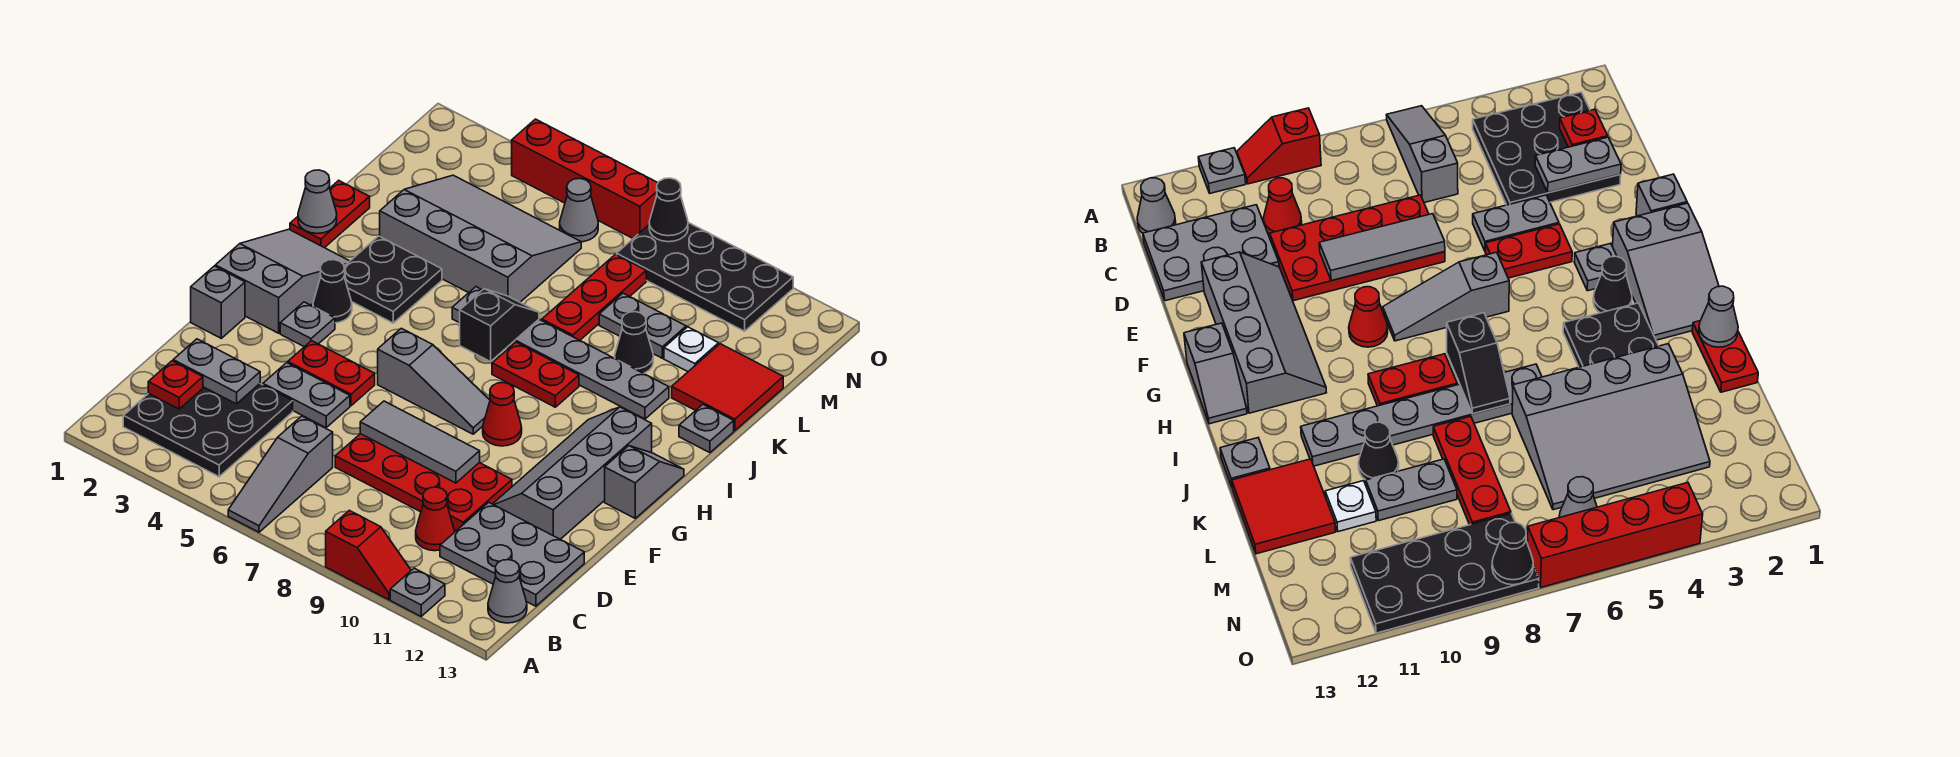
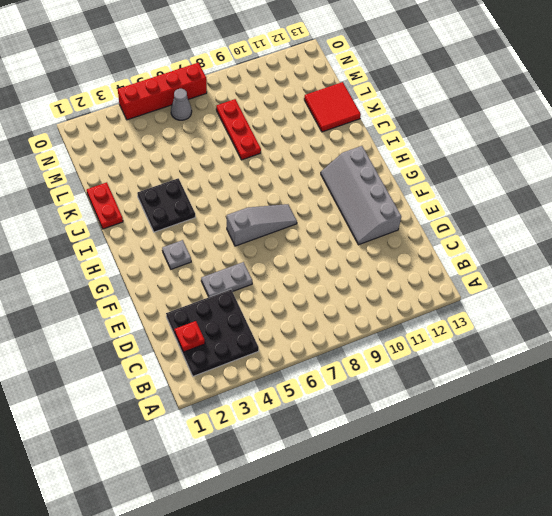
none -> grey slope A6:C6 level 1 top C
none -> red slope A9:A10 level 1 top 9
none -> grey plate A11 level 1
none -> grey cone B13 level 1

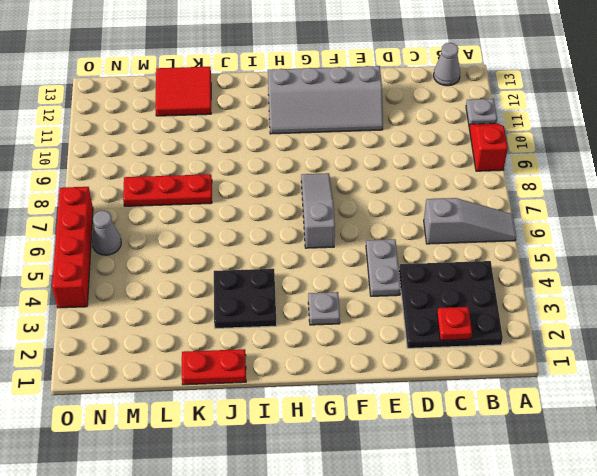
none -> red cone C10 level 1
none -> grey plate C11:D13 level 1
none -> red plate D7:E10 level 1
none -> grey brick F1 level 1

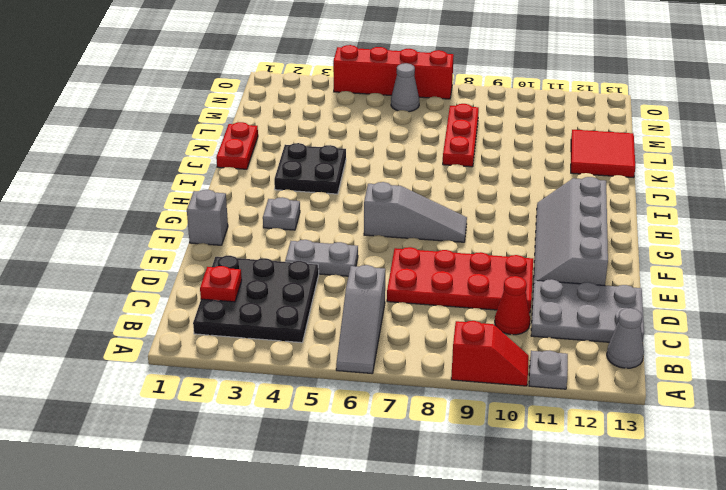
none -> red plate F4:F5 level 1
none -> grey slope G1:I2 level 1 top G
none -> red cone G9 level 1
none -> grey slope G13:H13 level 1 top G

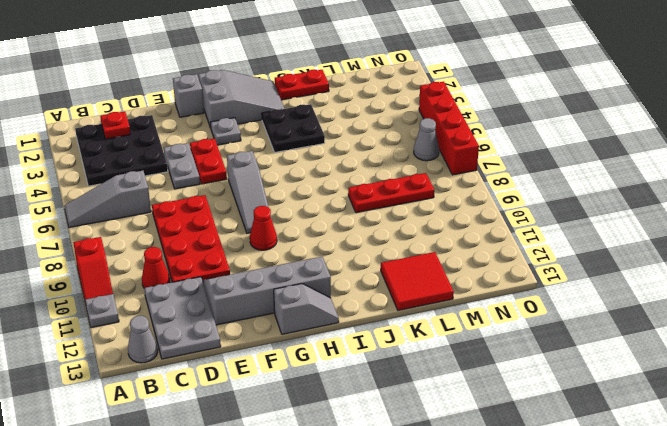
none -> black cone H3 level 1
none -> red plate I8:I9 level 1
none -> grey plate J6:J11 level 1
none -> grey plate J13 level 1

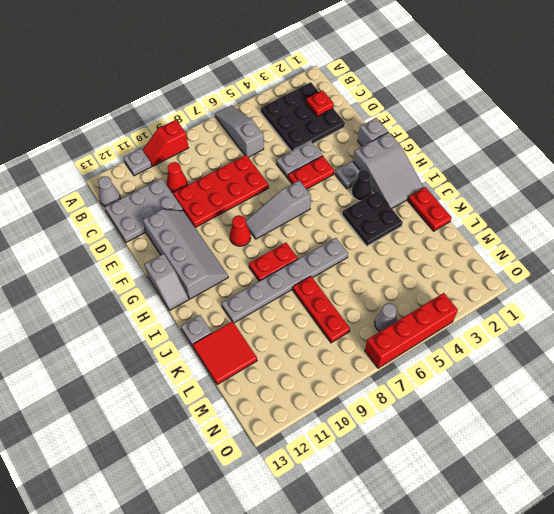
none -> grey slope K3:M6 level 1 top K
none -> black cone K10 level 1
none -> grey plate L9:L10 level 1
none -> white plate L11 level 1

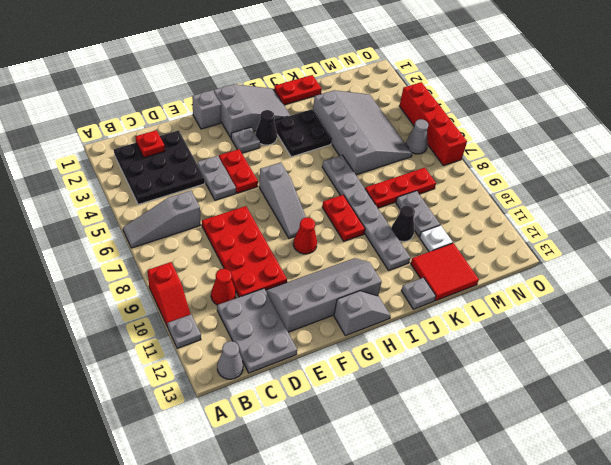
none -> black plate N8:O11 level 1
none -> grey plate D2:D3 level 2
none -> grey tile E7:E9 level 2
none -> black slope I7:J7 level 2 top I

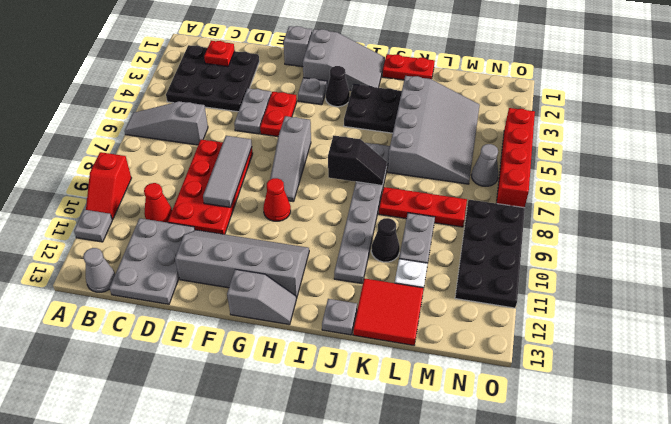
none -> red plate I8:I9 level 1
none -> grey plate D2:D3 level 2
none -> grey cone J1 level 2
none -> black cone O8 level 2

